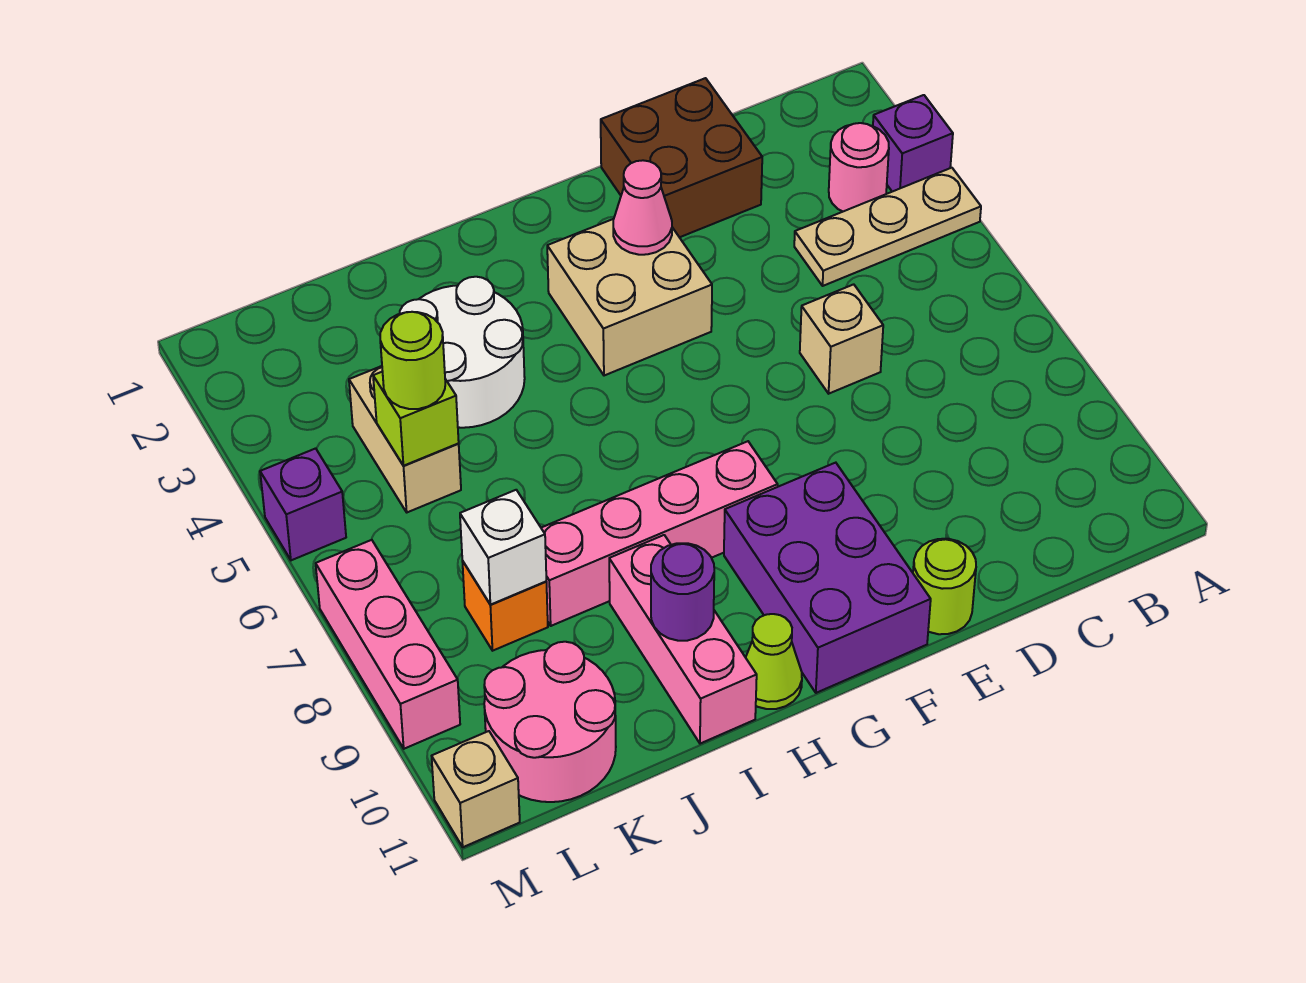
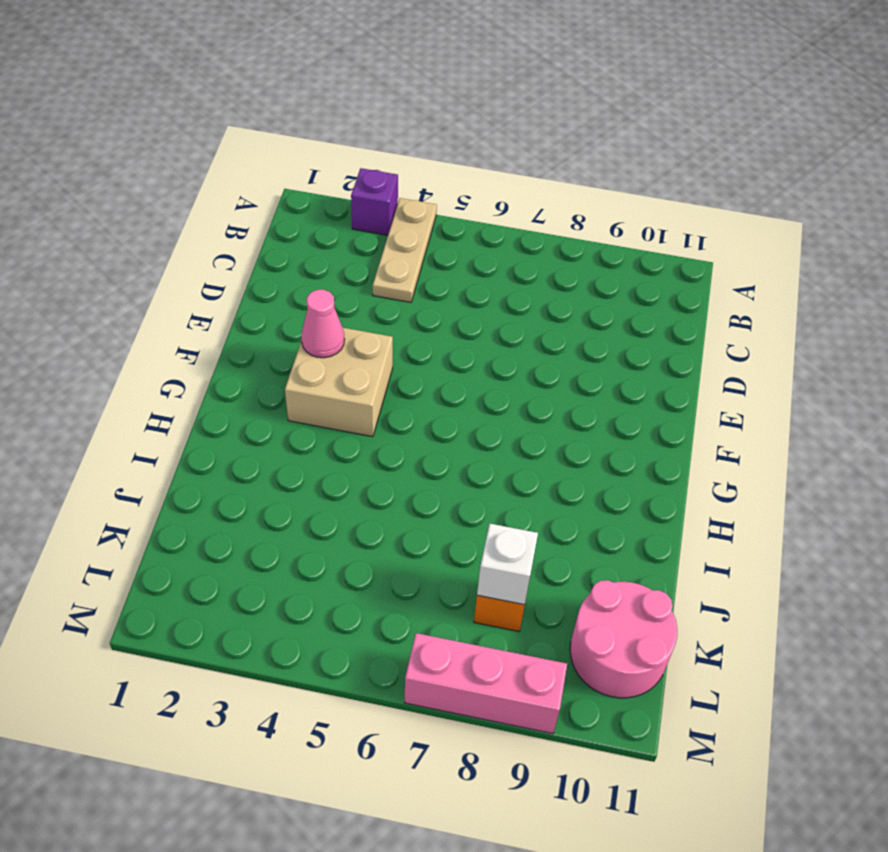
none -> pink round brick B3 level 1
none -> brown brick D1:E2 level 1
none -> tan brick D6 level 1

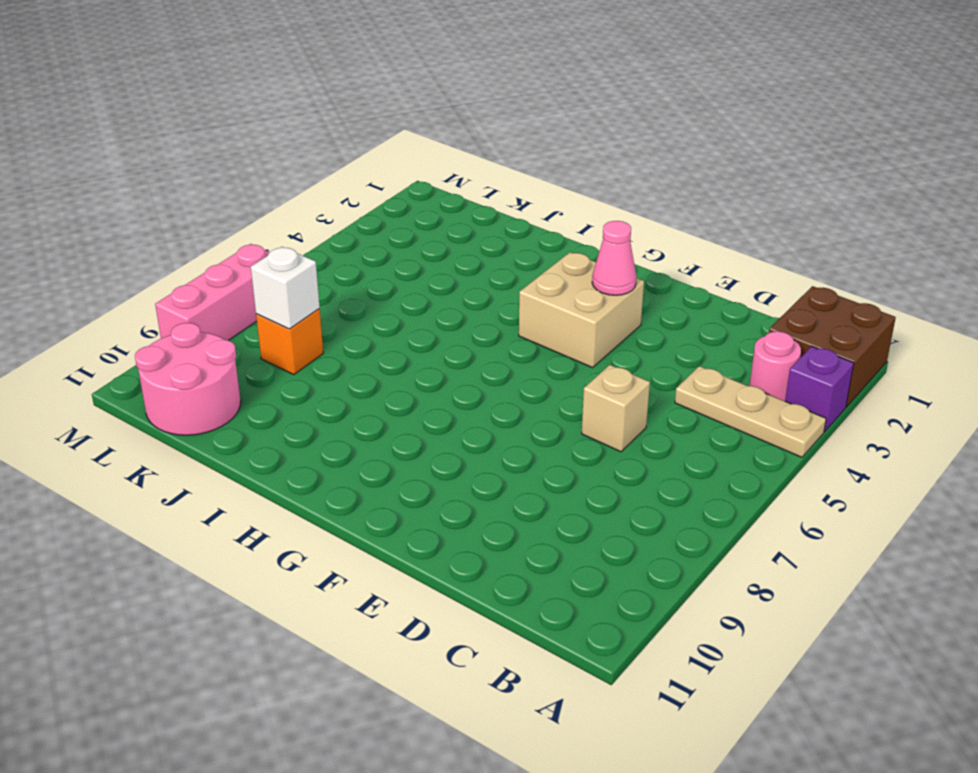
brown brick A1:B2 level 1 -> brown brick D1:E2 level 1
none -> lime round brick E11 level 1
none -> purple brick F9:G11 level 1
none -> pink brick G8:J8 level 1

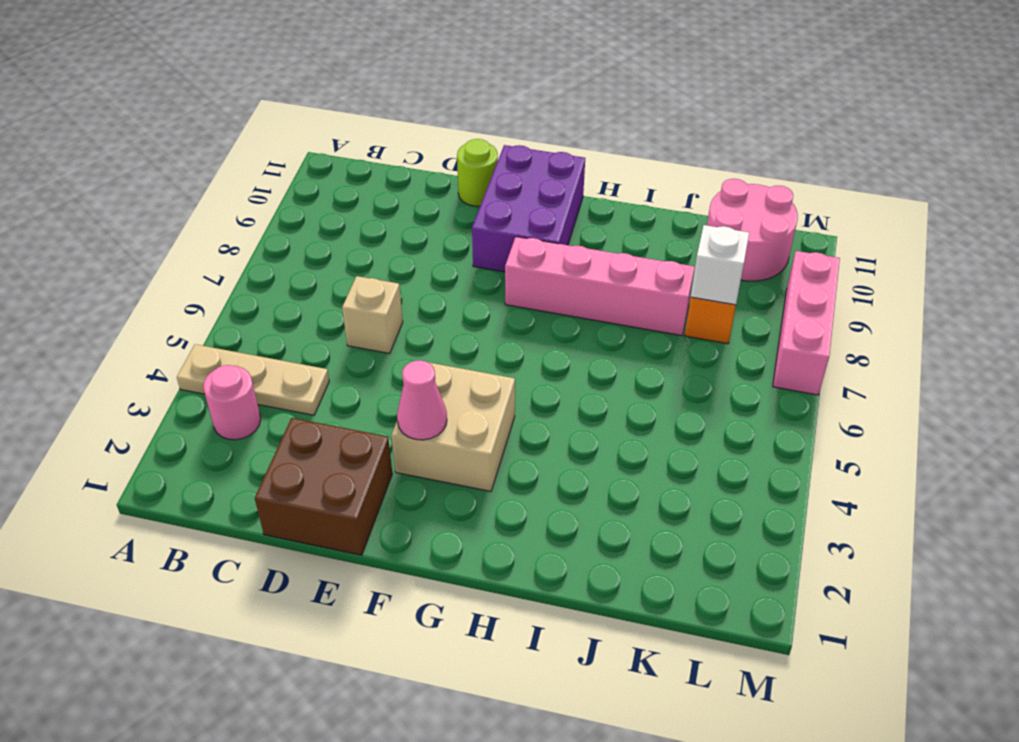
none -> purple brick A3 level 1
none -> lime cone H11 level 1
none -> white round brick I3:J4 level 1

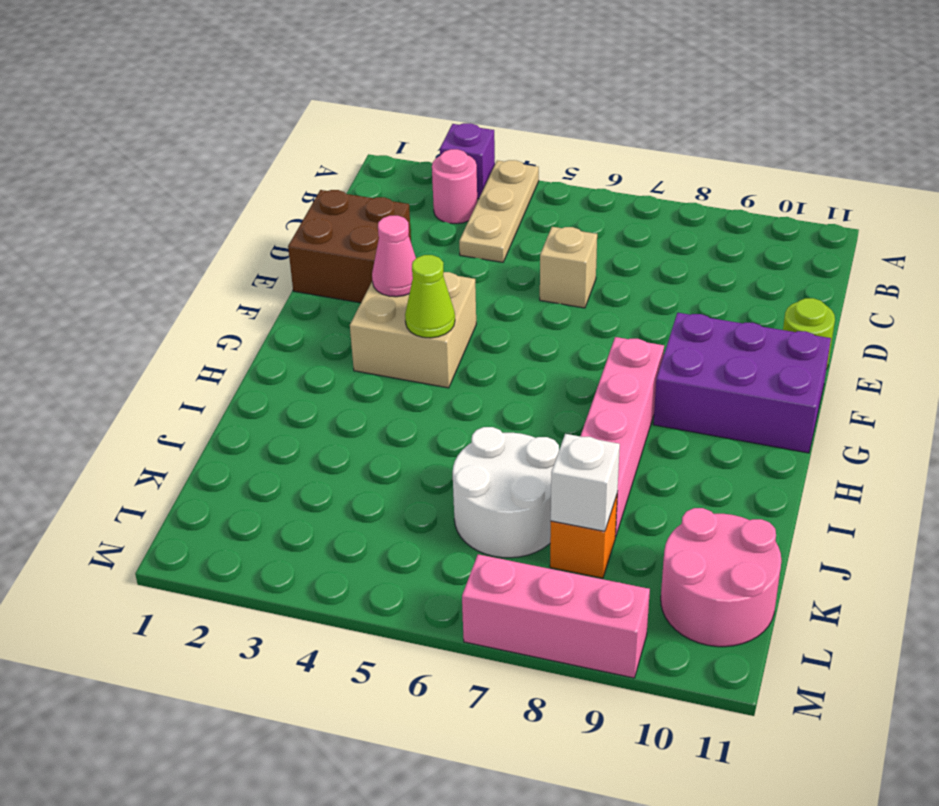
lime cone G4 level 2 -> lime cone H11 level 1
white round brick J6:K7 level 1 -> white round brick I3:J4 level 1
none -> pink brick I9:I11 level 1
none -> tan brick K4:K5 level 1
none -> purple brick M5 level 1

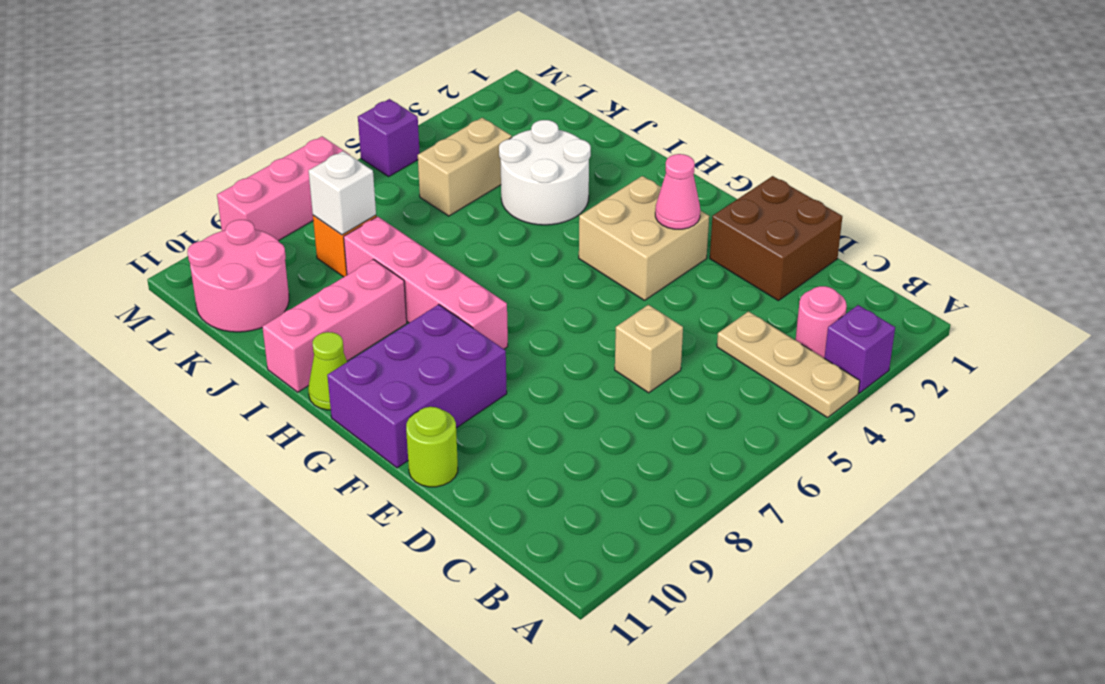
none -> tan brick M11 level 1
none -> purple round brick I10 level 2
none -> lime brick K5 level 2

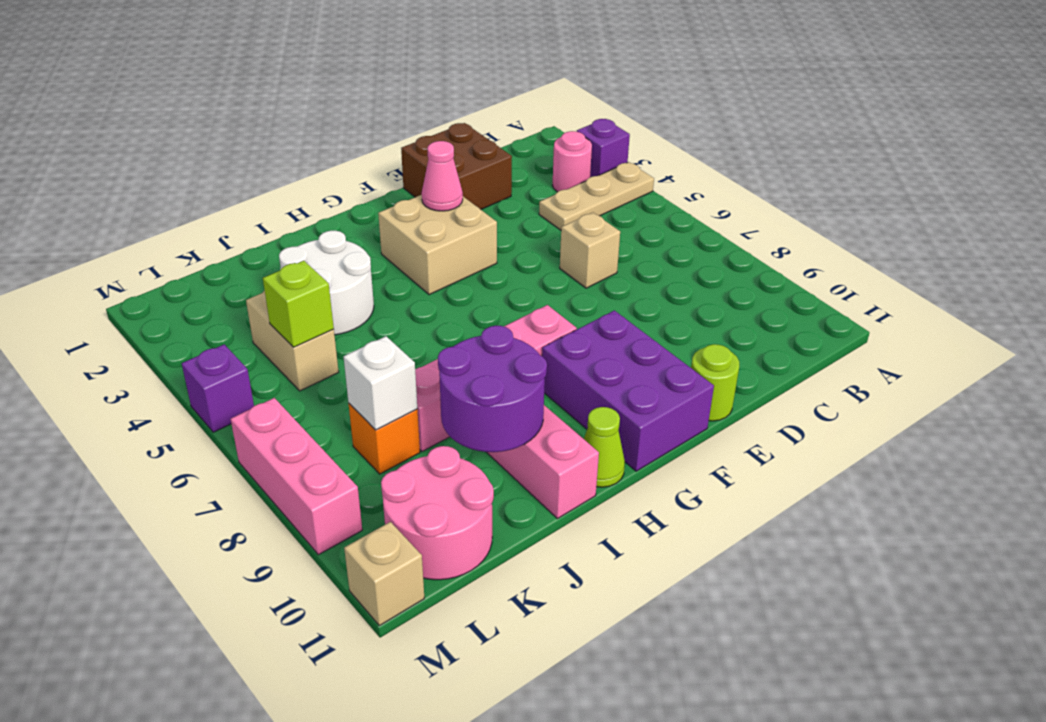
purple round brick I9:J10 level 2 -> purple round brick I10 level 2
none -> lime round brick K5 level 3

